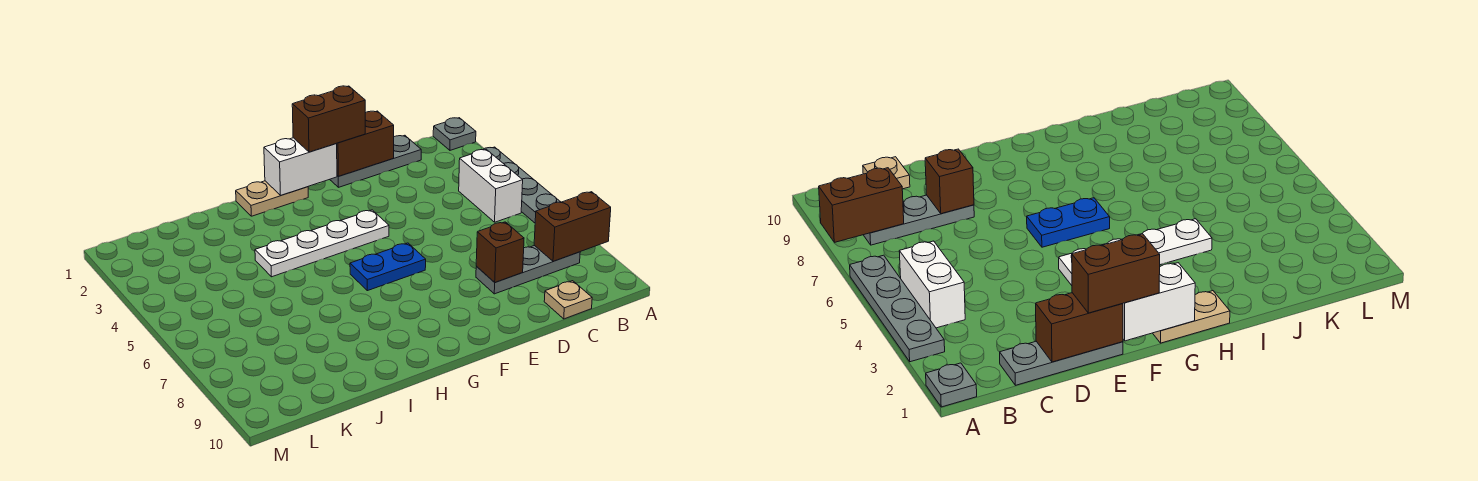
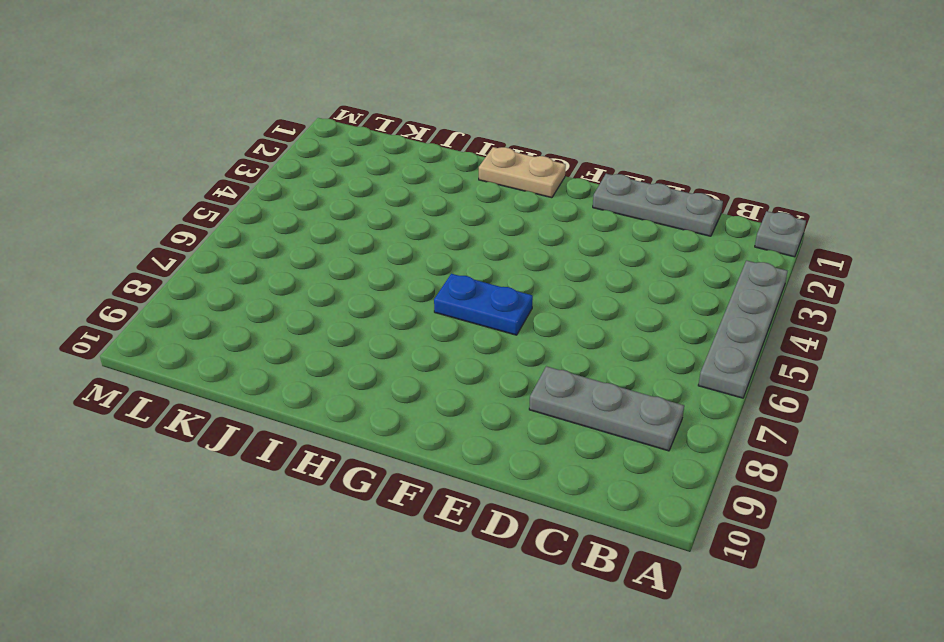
none -> white brick B4:B5 level 1
none -> tan plate C10 level 1
none -> white plate F4:I4 level 1

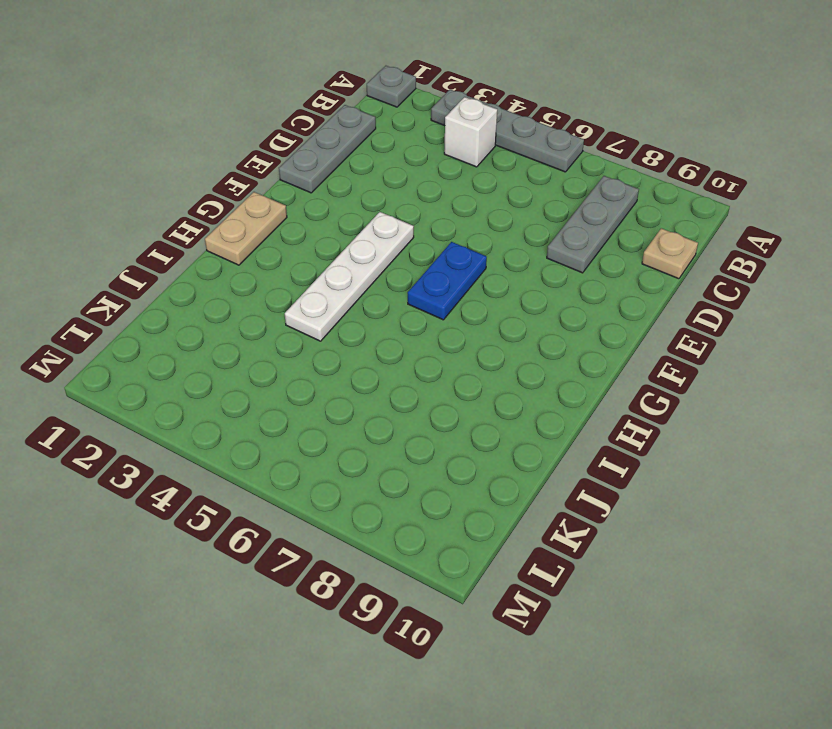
white brick B4 level 1 -> white brick B4:B5 level 1
none -> brown brick A8:B8 level 2
none -> brown brick D1:E1 level 2
none -> brown brick D8 level 2

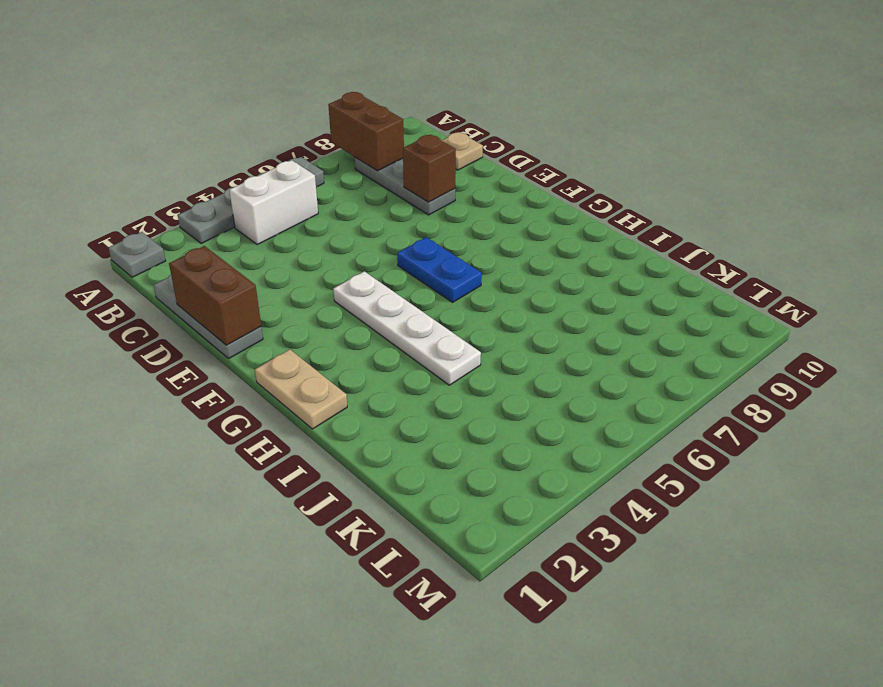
none -> white brick F1:G1 level 2
none -> brown brick E1:F1 level 3

